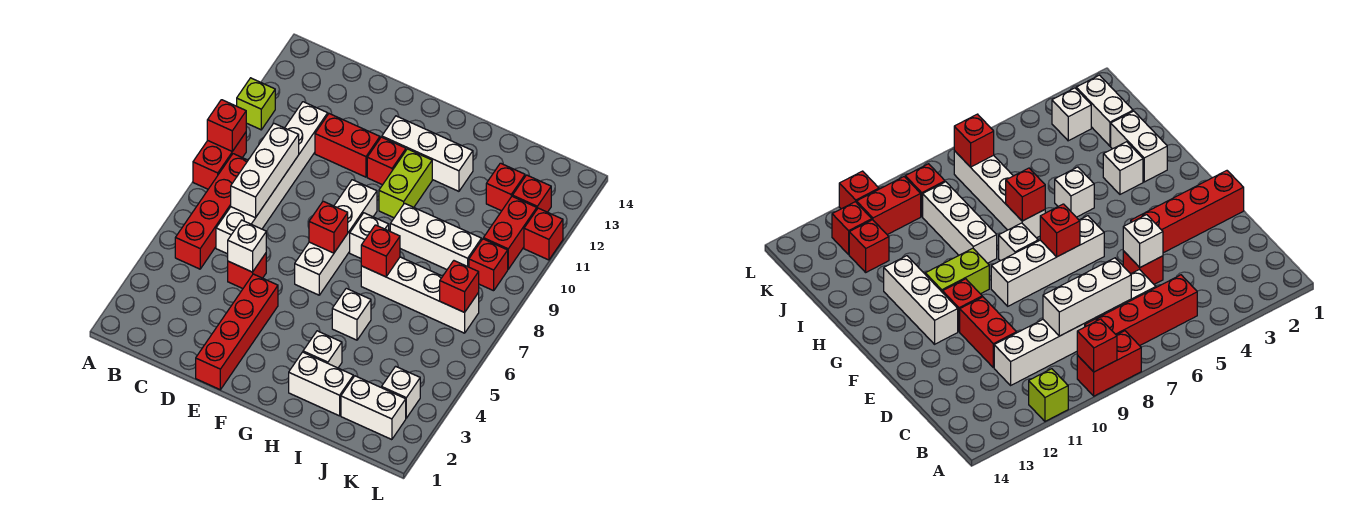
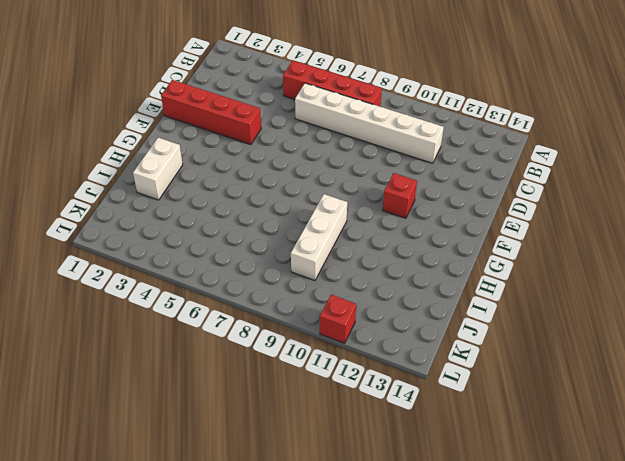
none -> red brick A8:A9 level 1
none -> lime brick A11 level 1
none -> red brick D5 level 1
none -> red brick D11:E11 level 1

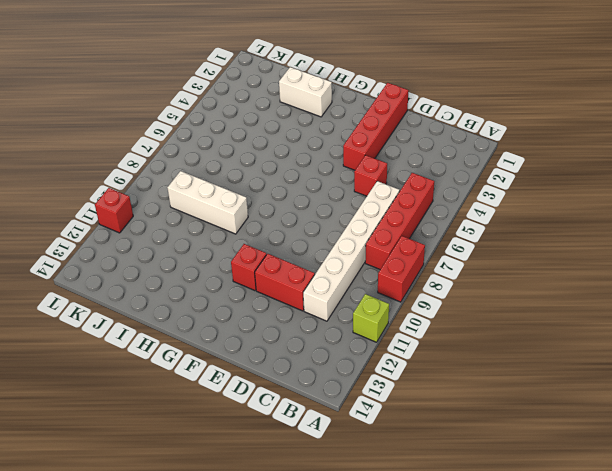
none -> white brick F6:F9 level 1
none -> white brick F12:H12 level 1
none -> white brick G8 level 1
none -> lime brick G10:G11 level 1

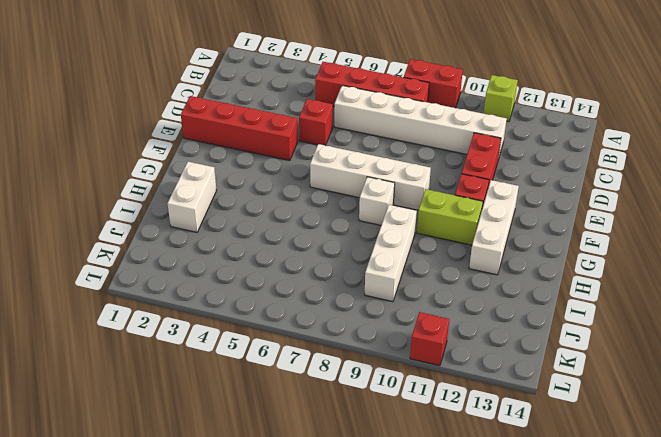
none -> white brick H3 level 1
none -> white brick H5 level 1
none -> white brick H7:K7 level 1
none -> white brick J2:K2 level 1

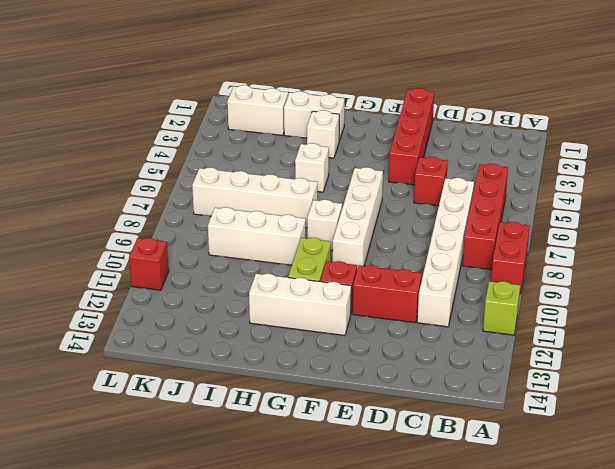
none -> red brick J12 level 1
none -> white brick K3 level 1
none -> red brick K9 level 1
none -> red brick K10:K11 level 1

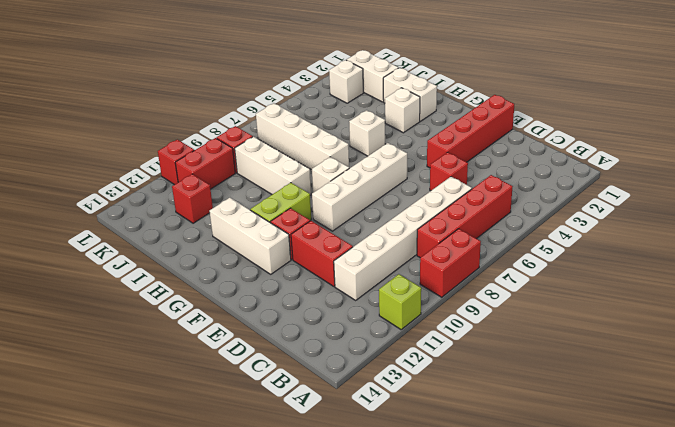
none -> red brick K12 level 1
none -> red brick A9 level 2
none -> white brick C7:C9 level 2
none -> white brick D5 level 2

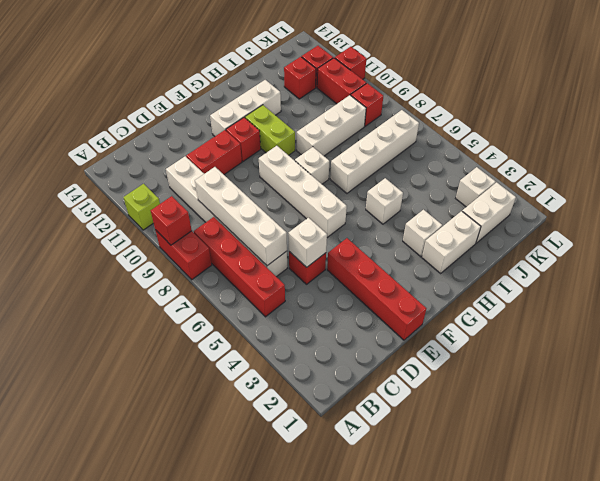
white brick C6:C9 level 2 -> white brick C7:C9 level 2
none -> red brick F7 level 2
none -> red brick H7 level 2
none -> red brick K7 level 2

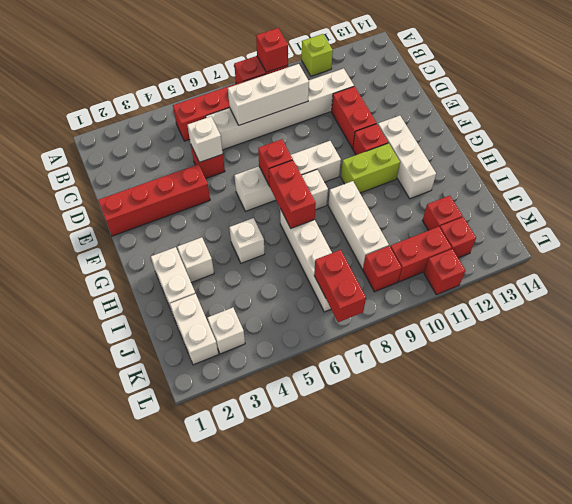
red brick G7:H7 level 2 -> red brick H7 level 2
red brick K7:L7 level 2 -> red brick K7 level 2

